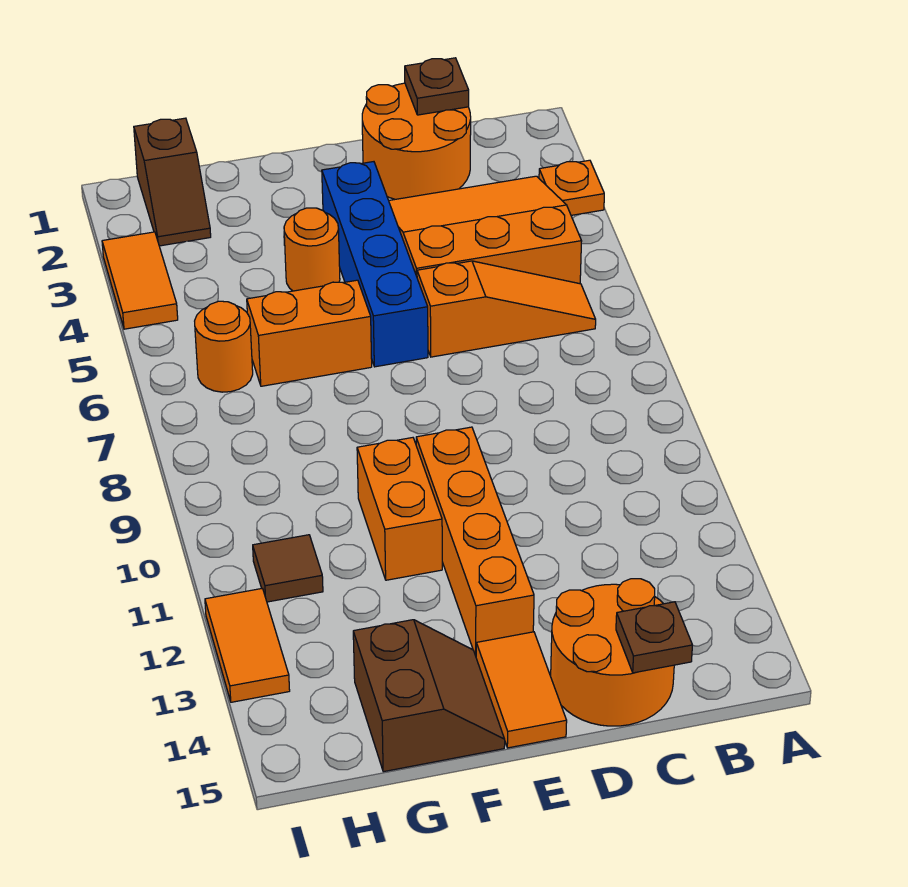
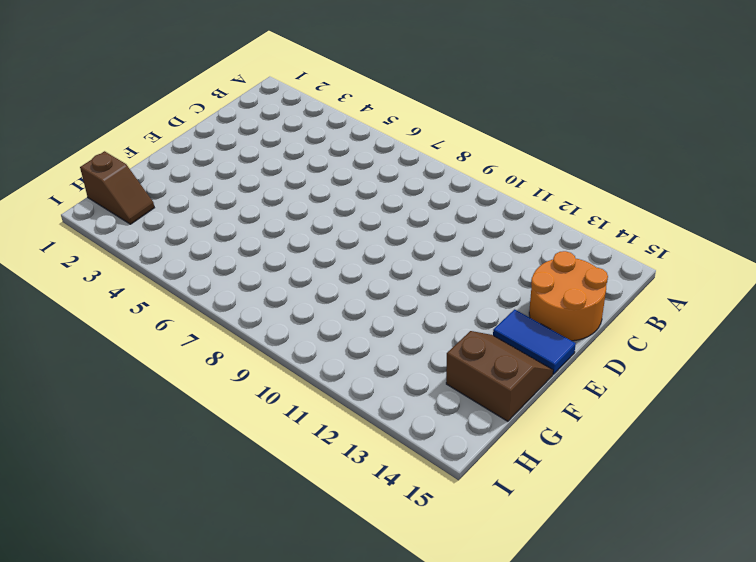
blue tile E14:E15 level 1 -> orange tile E14:E15 level 1
none -> orange plate A3 level 1
none -> orange slope B3:D5 level 1 top 5
none -> orange slope B6:D6 level 1 top D

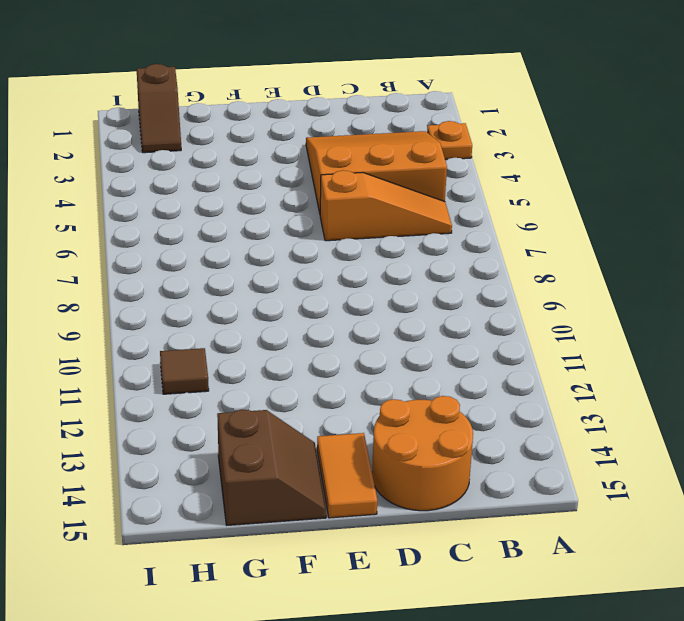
none -> orange round brick C1:D2 level 1
none -> blue brick E3:E6 level 1
none -> orange brick E10:E13 level 1

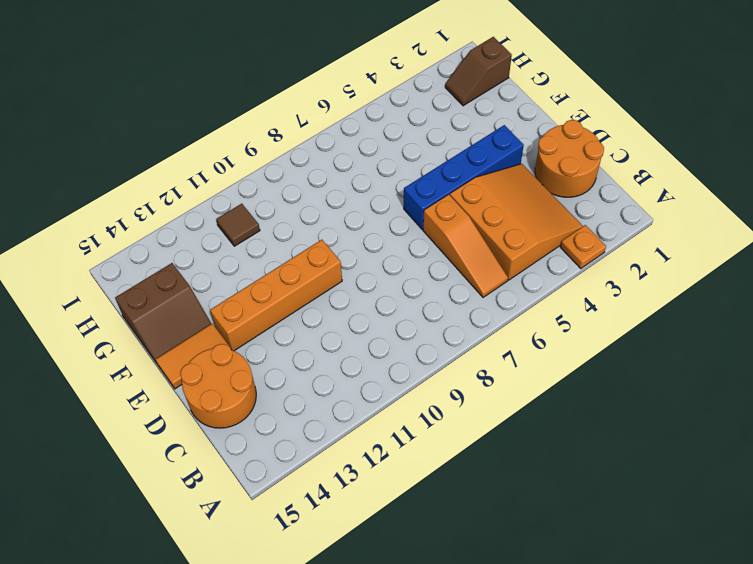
none -> orange round brick F4 level 1
none -> orange brick F6:G6 level 1
none -> orange brick F10:F11 level 1

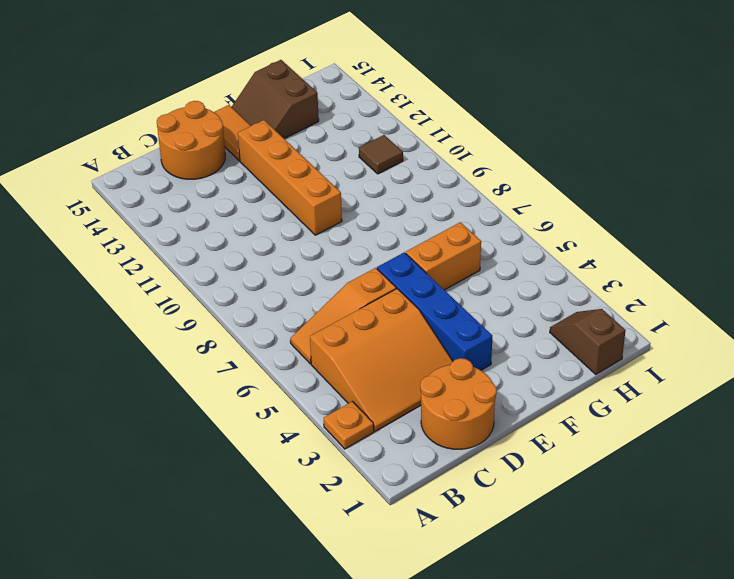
none -> orange round brick F4 level 1
none -> orange brick F10:F11 level 1
none -> orange round brick H6 level 1

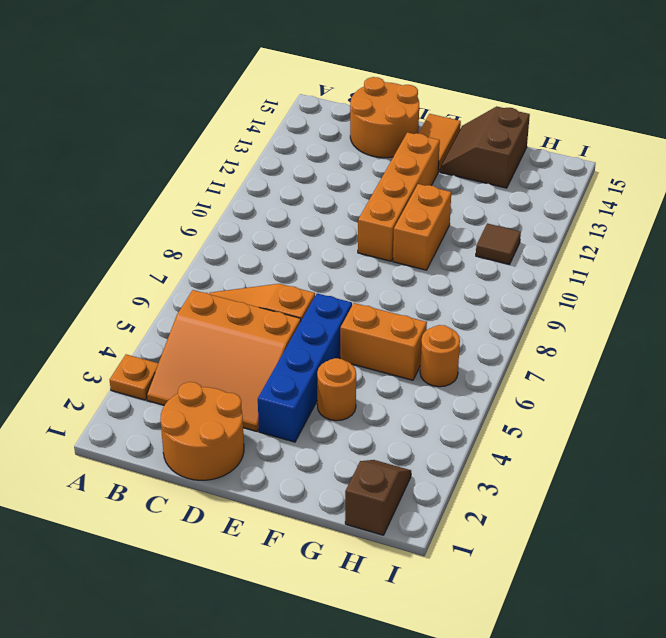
none -> orange tile I3:I4 level 1
none -> orange tile I12:I13 level 1
none -> brown plate C1 level 2

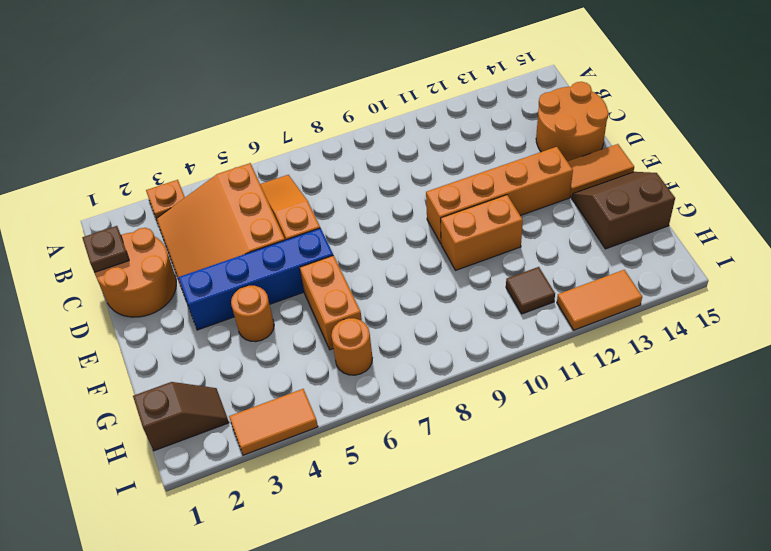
none -> brown plate C15 level 2

